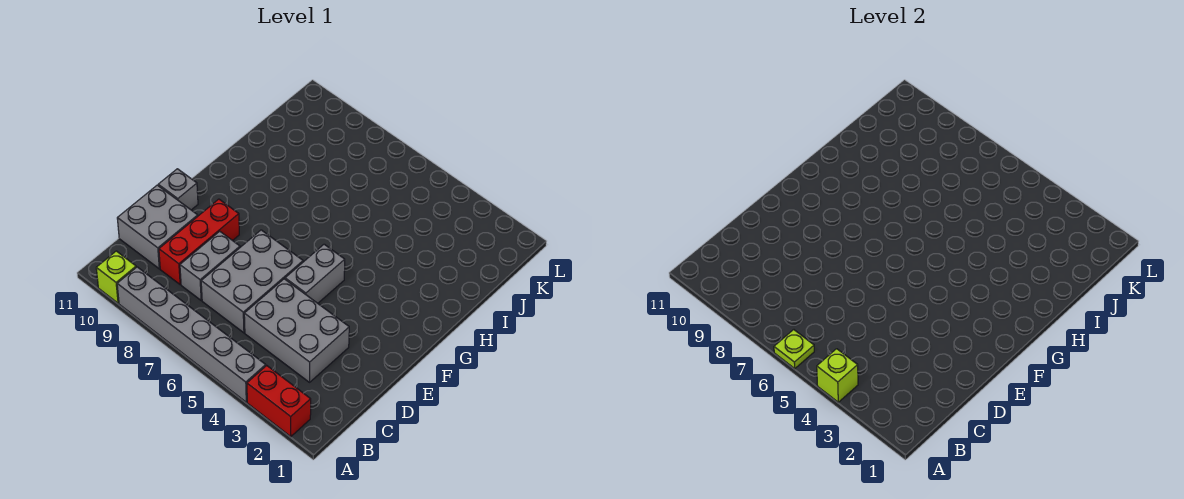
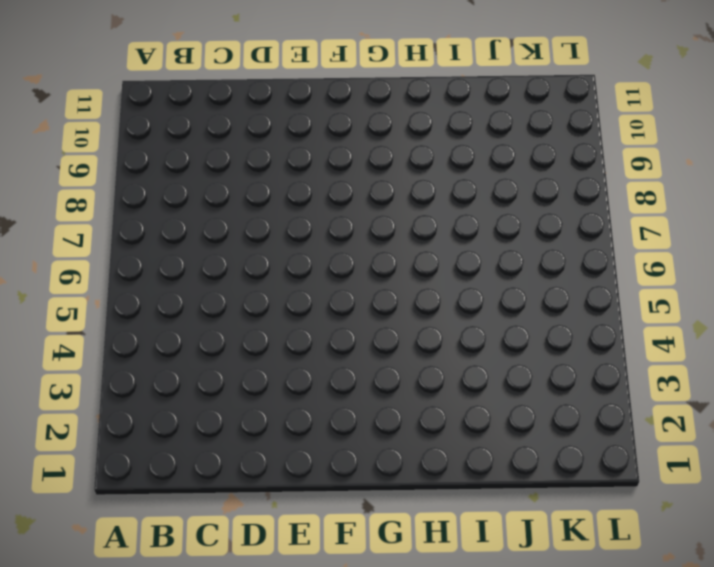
none -> red brick A2:A3 level 1
none -> grey brick A4:A9 level 1
none -> lime brick A10 level 1

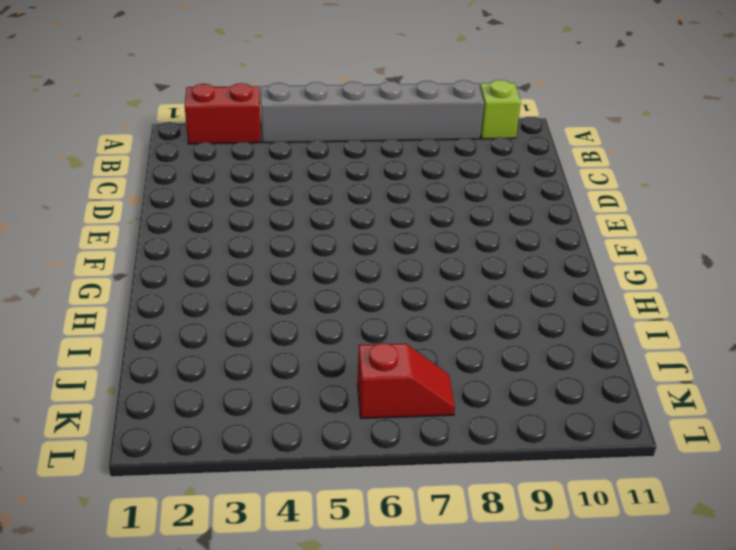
red slope K6:K7 level 1 top 6 -> none
none -> grey brick C3:D5 level 1
none -> grey brick C6:E7 level 1
none -> grey brick C8:D8 level 1

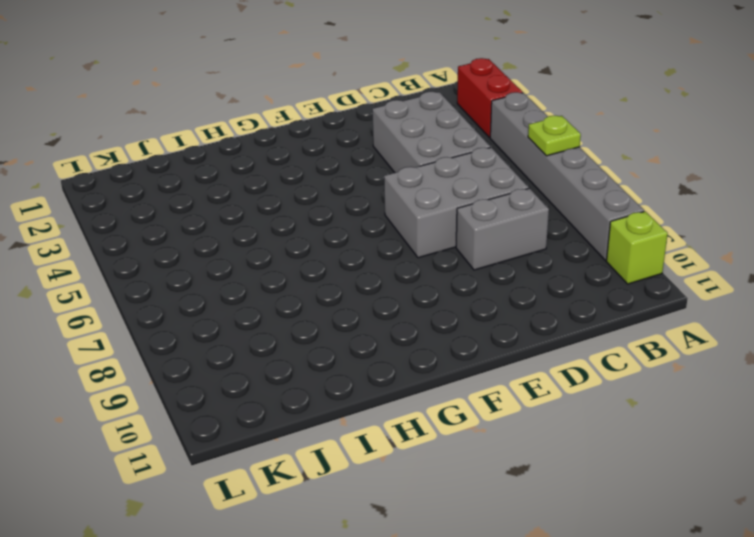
none -> red brick C9:E9 level 1
none -> grey brick C10:D11 level 1
none -> grey brick E5:F5 level 1

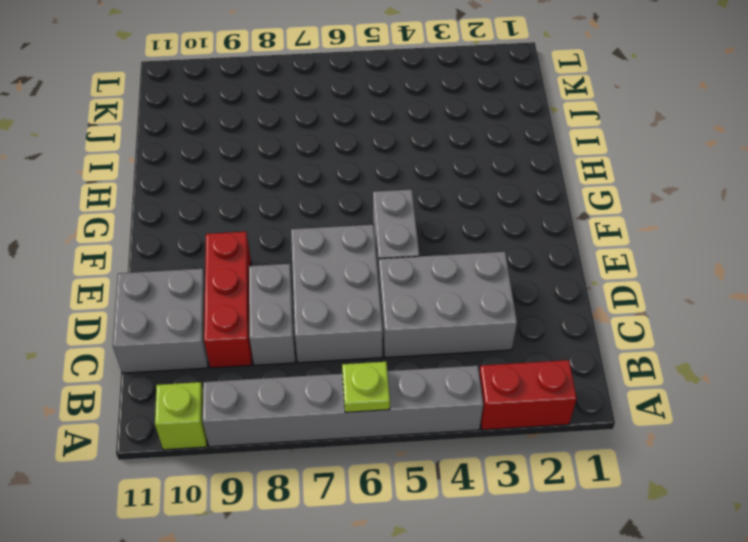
none -> grey brick E11 level 1
none -> lime brick A4 level 2

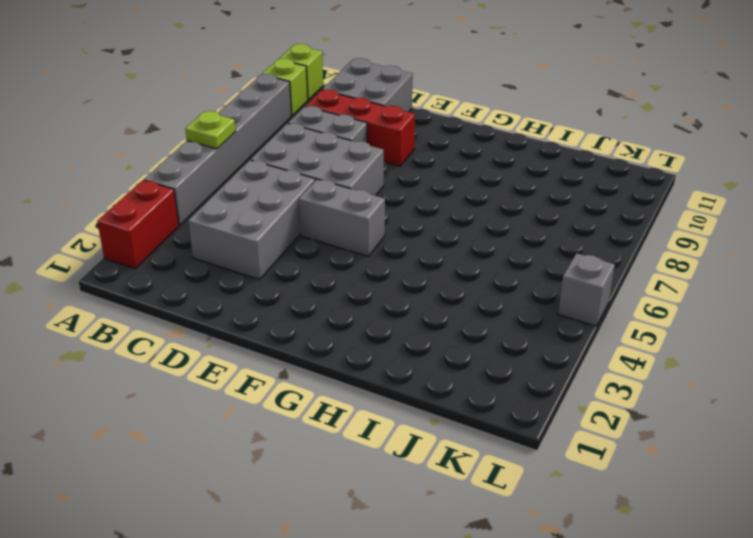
lime brick A11 level 1 -> lime brick A4 level 2
grey brick L5 level 1 -> grey brick E11 level 1

